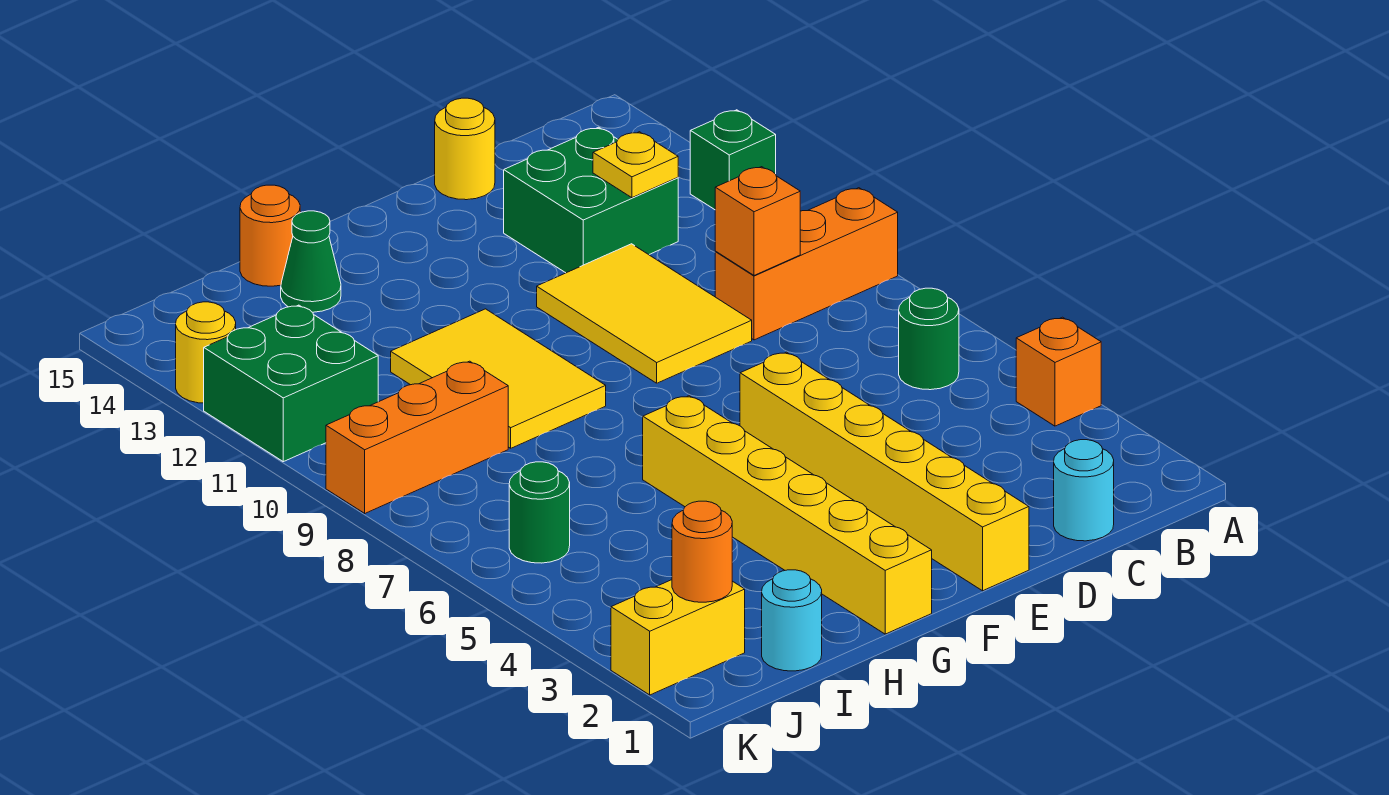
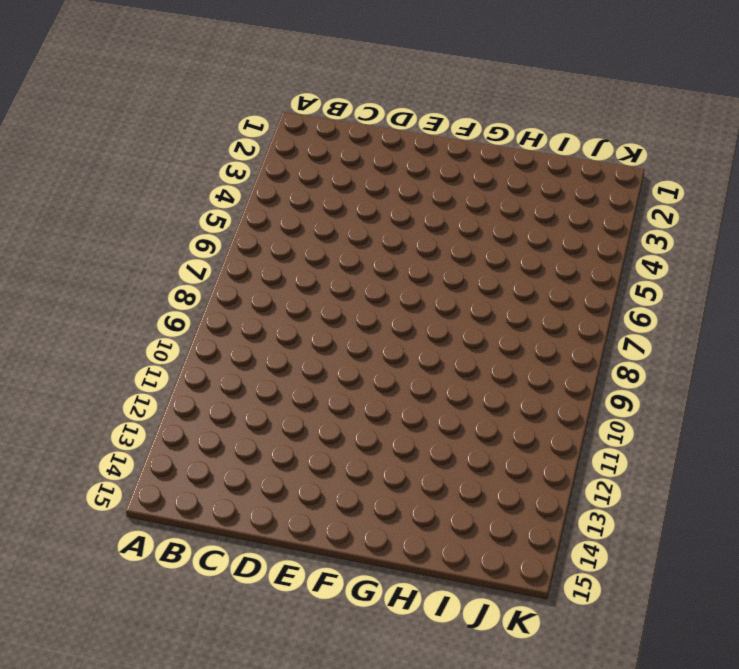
none -> orange brick A4 level 1
none -> orange brick A9:C9 level 1
none -> green brick A12 level 1

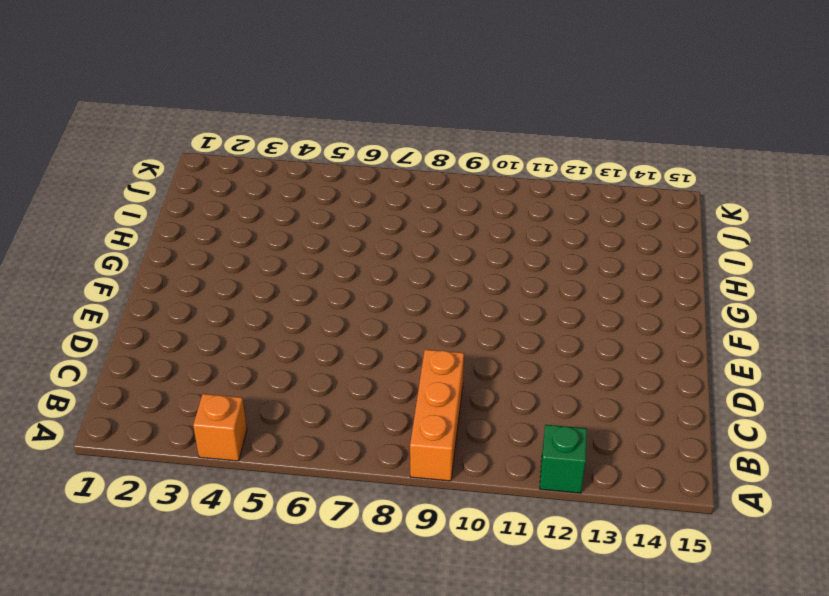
none -> green round brick B6 level 1
none -> cyan round brick C1 level 1
none -> green brick C12:D13 level 1

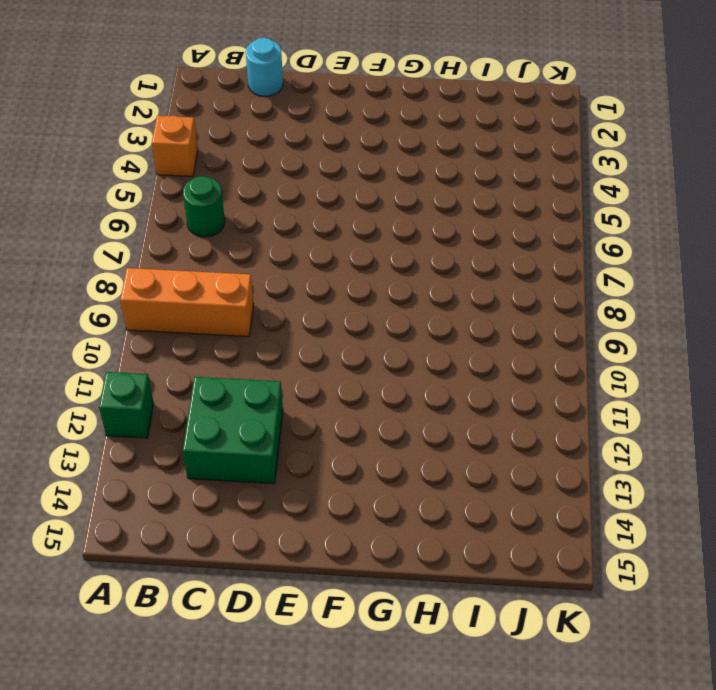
none -> yellow tile D9:E11 level 1
none -> yellow round brick D15 level 1
none -> yellow brick E1:E6 level 1

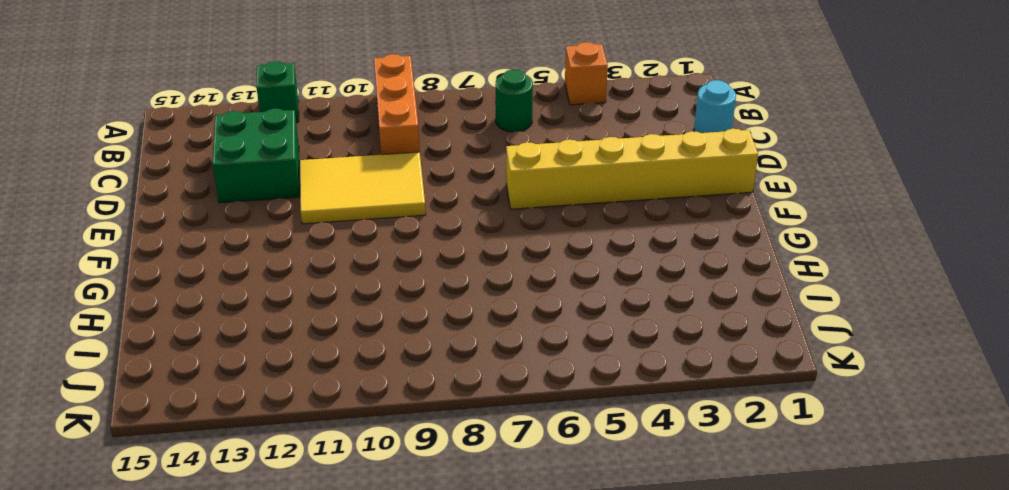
none -> yellow round brick D15 level 1
none -> yellow brick G1:G6 level 1
none -> yellow tile G9:H11 level 1

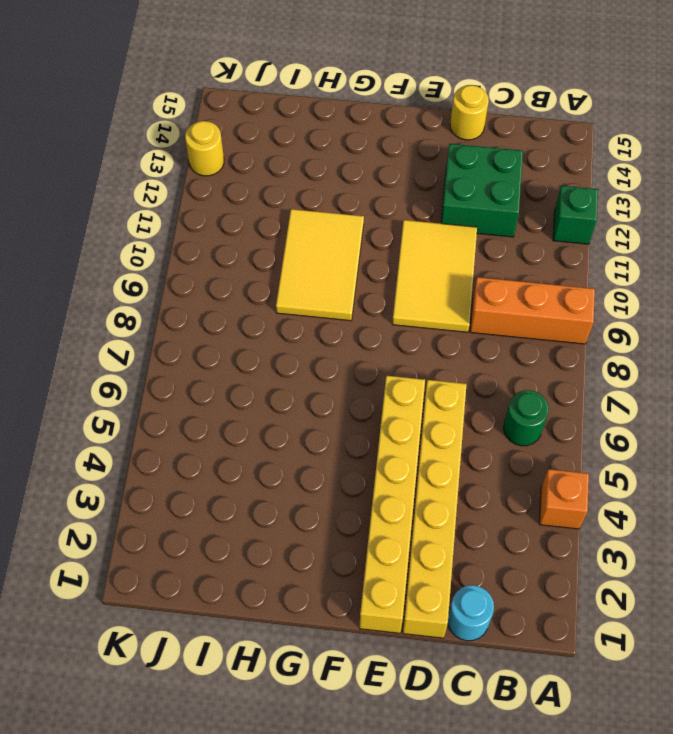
yellow brick D1:D6 level 1 -> yellow brick G1:G6 level 1
none -> green cone H14 level 1
none -> orange round brick H15 level 1
none -> cyan round brick I1 level 1

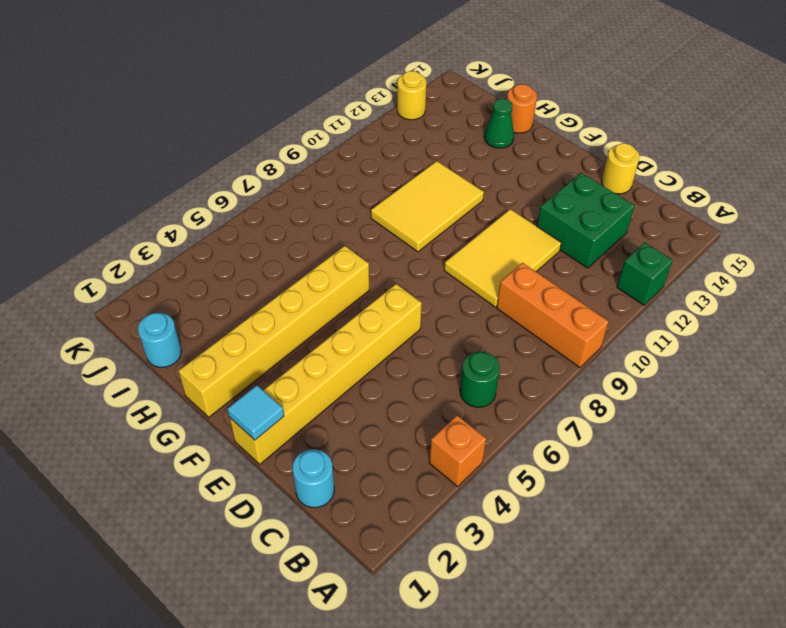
cyan tile E1 level 2 -> none
none -> orange brick I9:K9 level 1
none -> yellow brick J2:K2 level 1
none -> green round brick J6 level 1

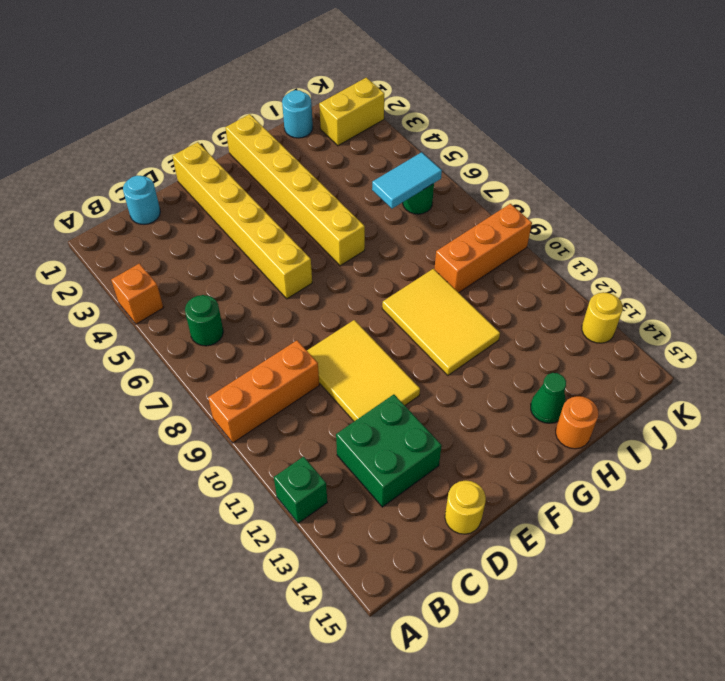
cyan tile I6:J6 level 2 -> none
none -> green brick J11:K12 level 1
none -> orange brick C9 level 2
none -> yellow plate C12 level 2

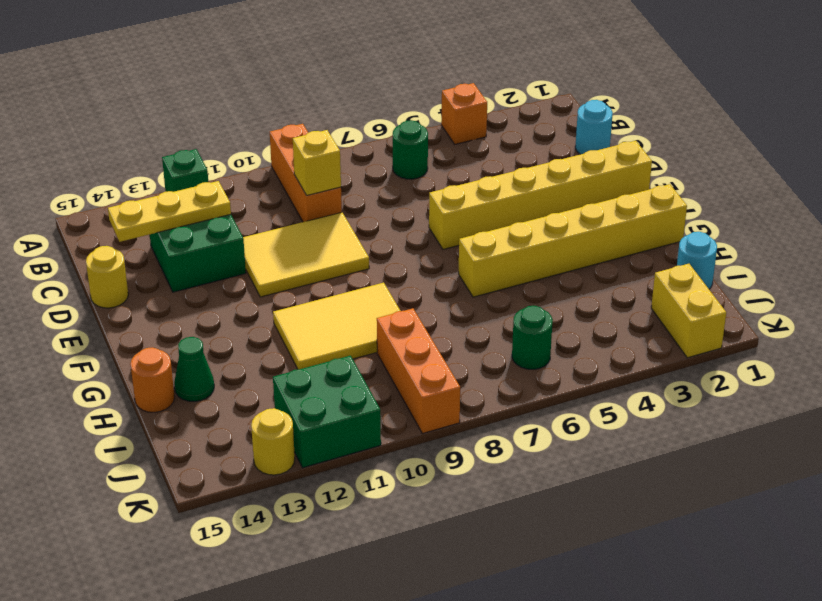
yellow brick C9 level 2 -> orange brick C9 level 2
yellow plate C12:C14 level 2 -> yellow plate C12 level 2
none -> orange round brick J2 level 2

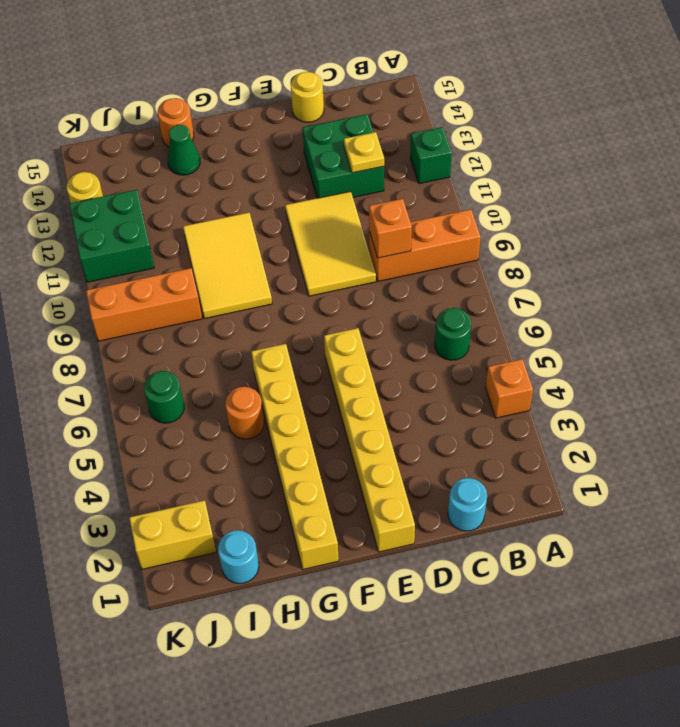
orange round brick H5 level 1 -> orange round brick J2 level 2

